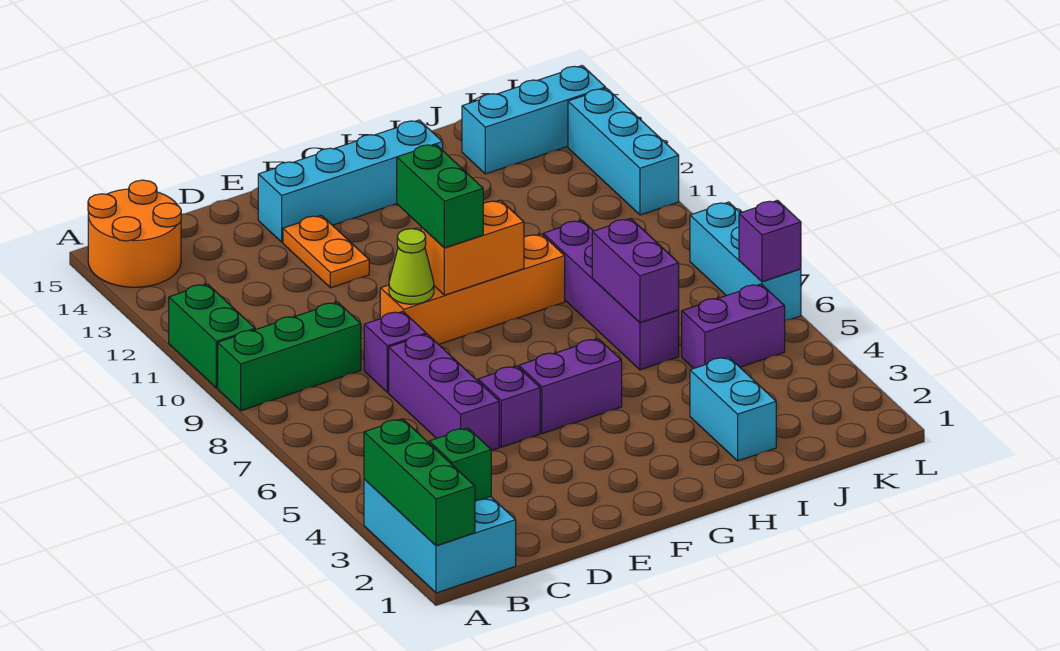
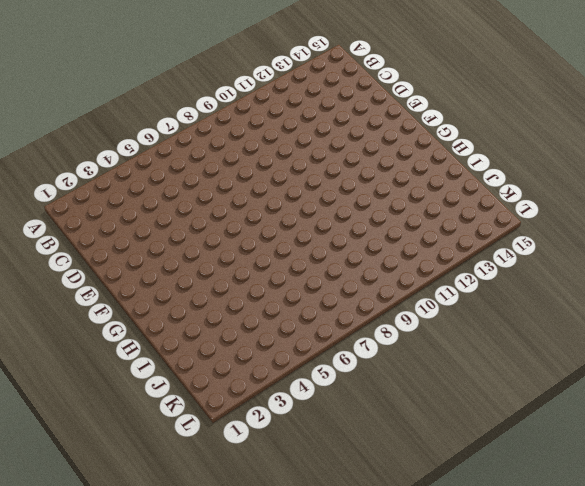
none -> cyan brick A1:B3 level 1
none -> green brick A9:C9 level 1
none -> green brick A10:A11 level 1

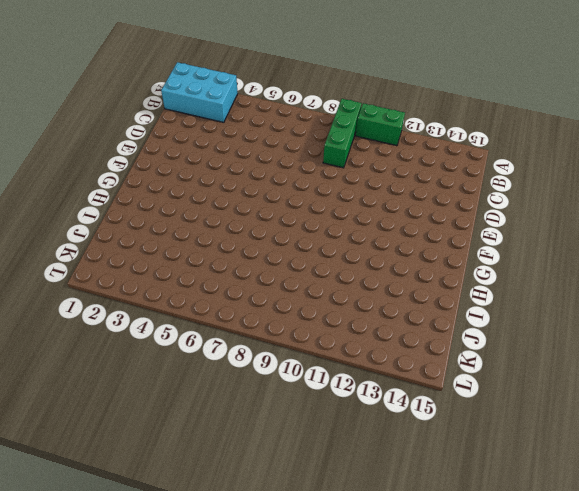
none -> orange round brick A14:B15 level 1
none -> purple brick D5:D7 level 1
none -> purple brick D8 level 1

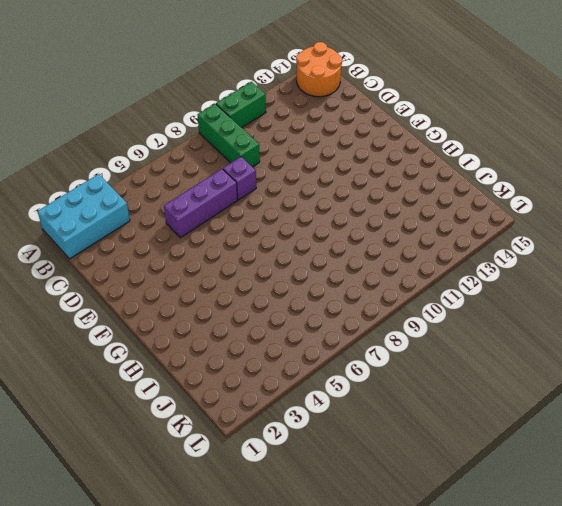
none -> purple brick E5 level 1
none -> orange brick E9:H9 level 1
none -> orange plate E12:E13 level 1

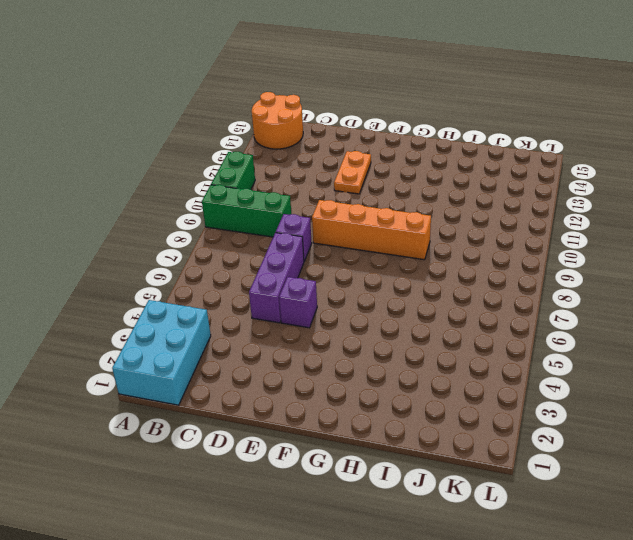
none -> cyan brick E14:H14 level 1
none -> purple brick F5:G5 level 1
none -> cyan brick I2:I3 level 1

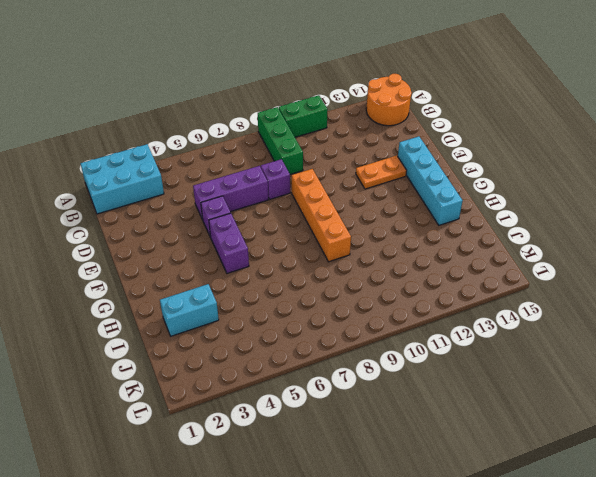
none -> purple brick I6:I9 level 1
none -> purple brick J5:K5 level 1
none -> cyan brick J14:L14 level 1

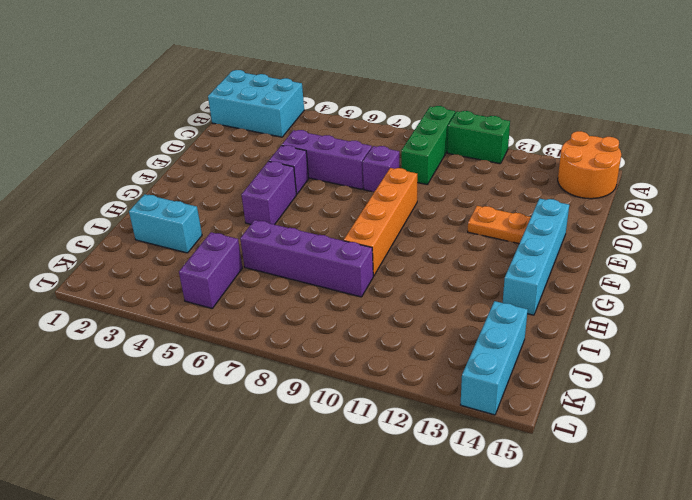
none -> cyan brick L6:L8 level 1
none -> cyan brick L11:L13 level 1
none -> green brick A1:A3 level 2

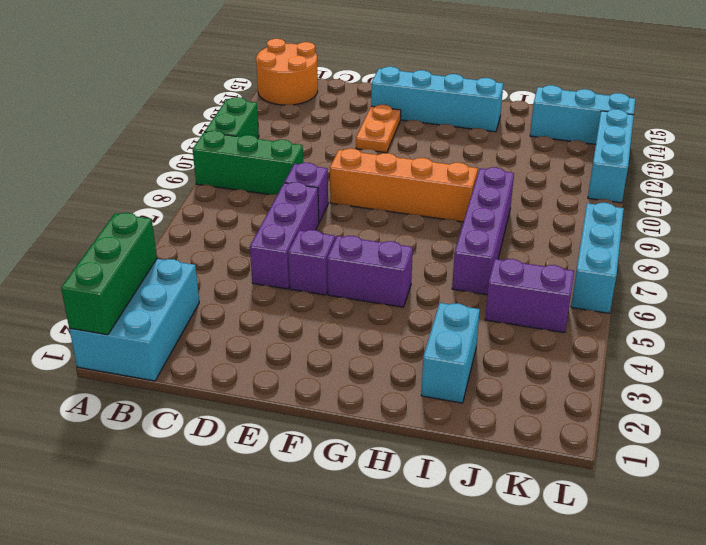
none -> green brick B2 level 2
none -> lime cone E9 level 2
none -> orange brick F9:G9 level 2

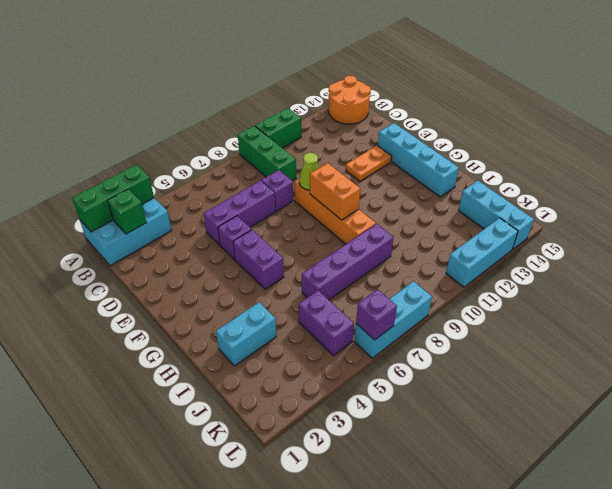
none -> purple brick I6:I7 level 2
none -> green brick F9:F10 level 3

